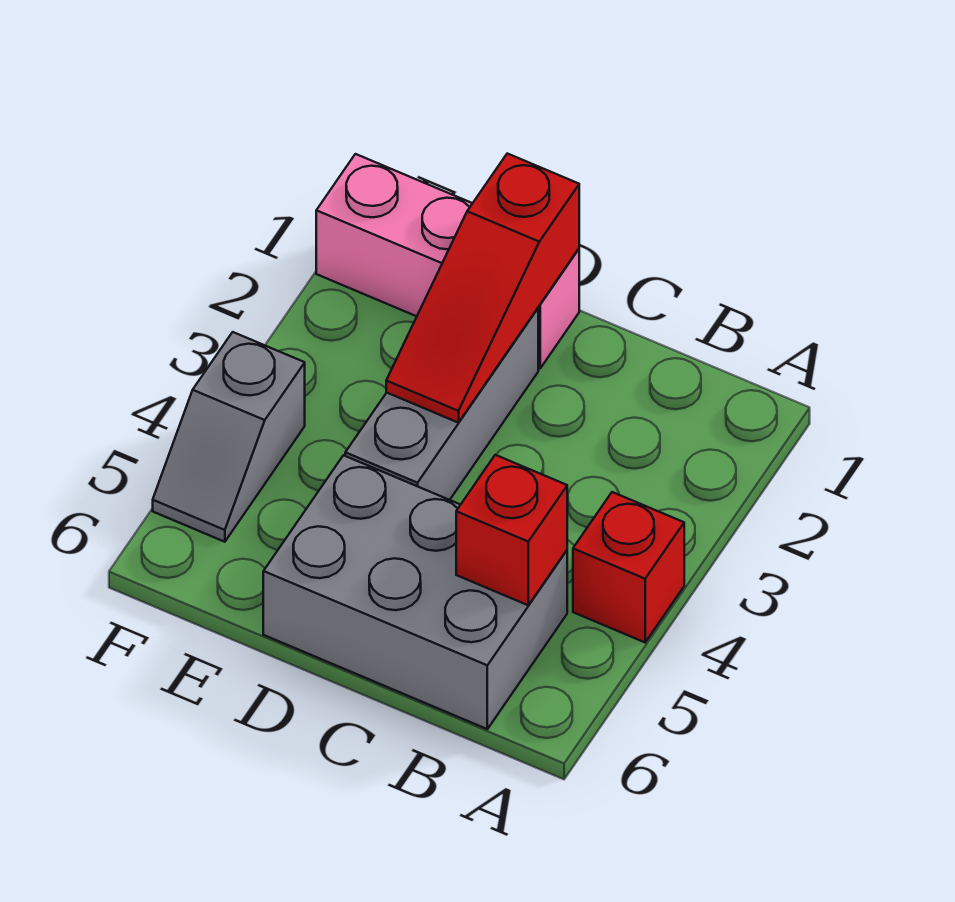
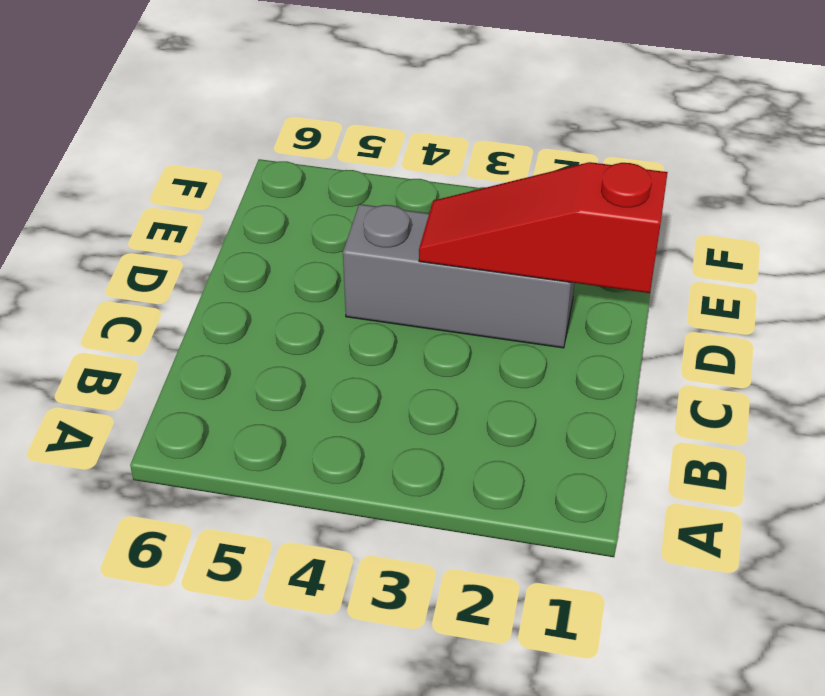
none -> red brick A4 level 1
none -> grey brick B5:D6 level 1

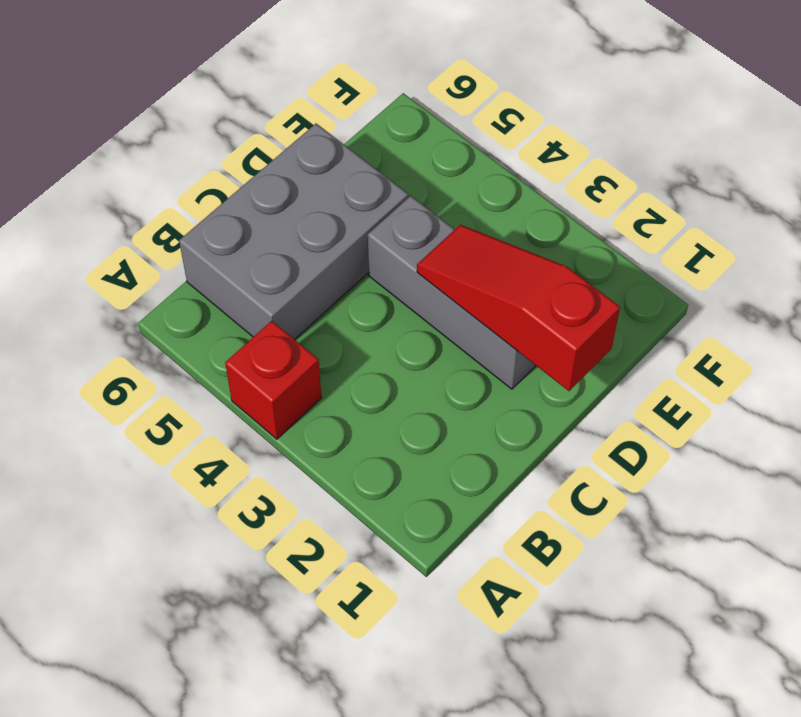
none -> pink brick D1:F1 level 1
none -> grey slope F4:F5 level 1 top 4

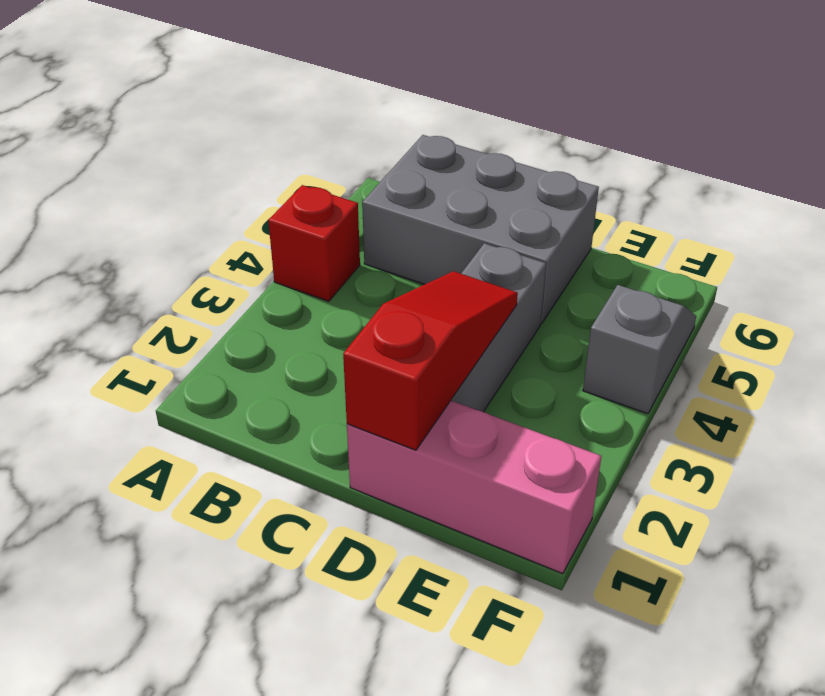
none -> red brick B5 level 2

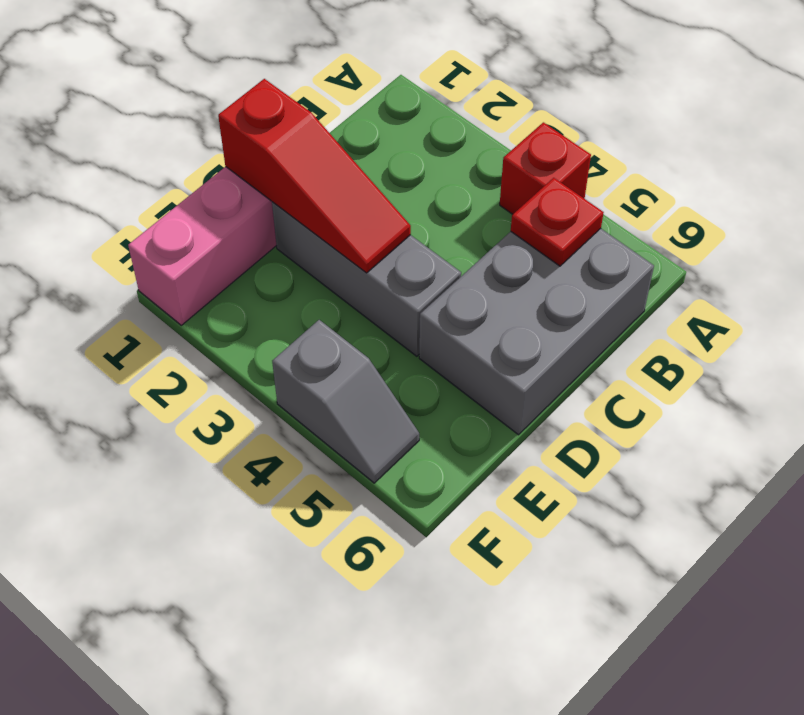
red plate B5 level 2 -> red brick B5 level 2

